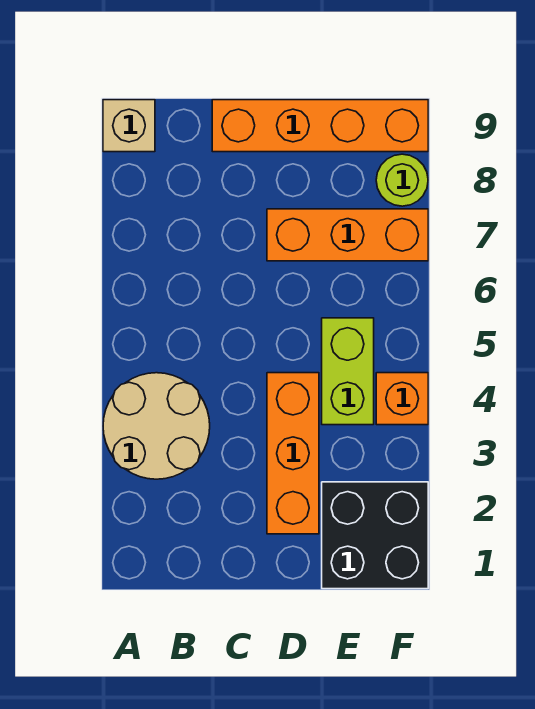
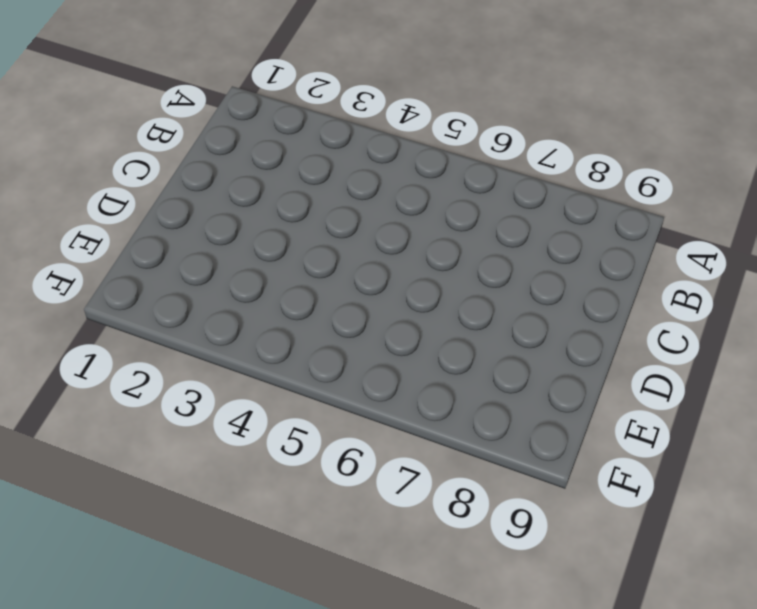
none -> tan round brick A3:B4 level 1
none -> tan brick A9 level 1

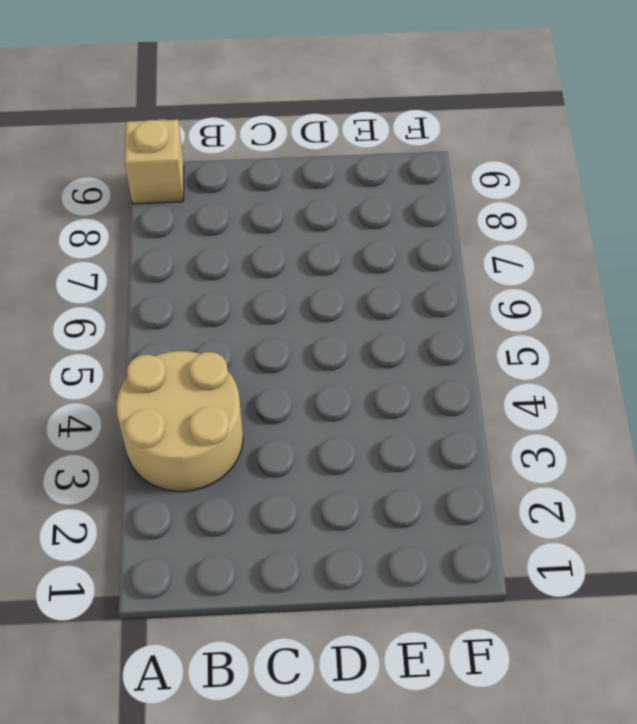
none -> orange brick C9:F9 level 1
none -> orange brick D2:D4 level 1

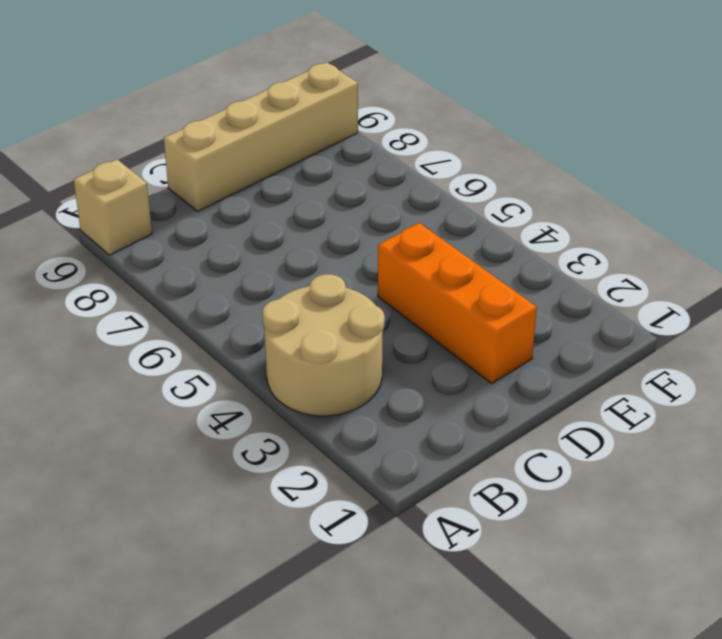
tan brick C9:F9 level 1 -> orange brick C9:F9 level 1
none -> orange brick D7:F7 level 1
none -> black brick E1:F2 level 1

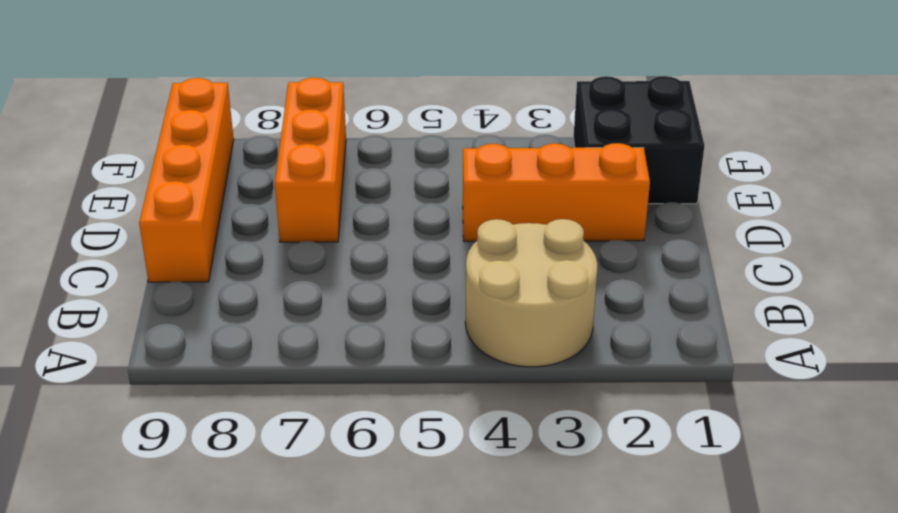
none -> tan brick A9 level 1
none -> lime brick E4:E5 level 1

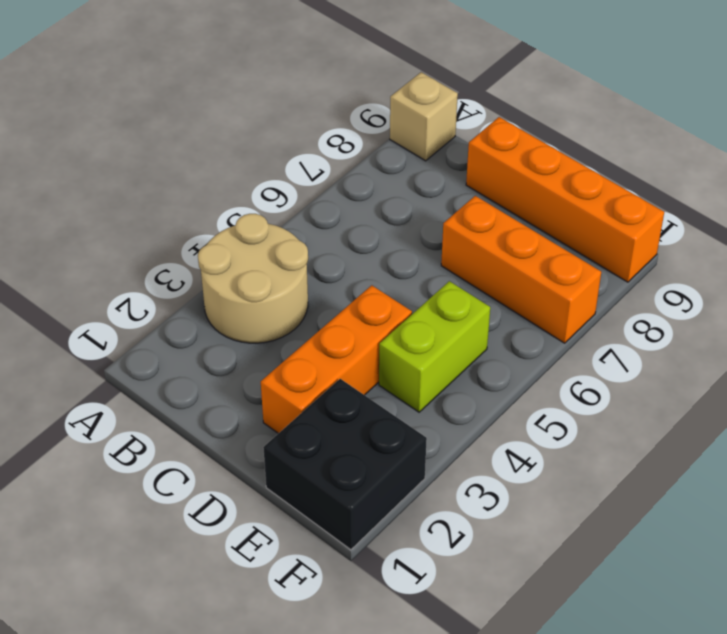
none -> orange brick F4 level 1
none -> lime round brick F8 level 1

